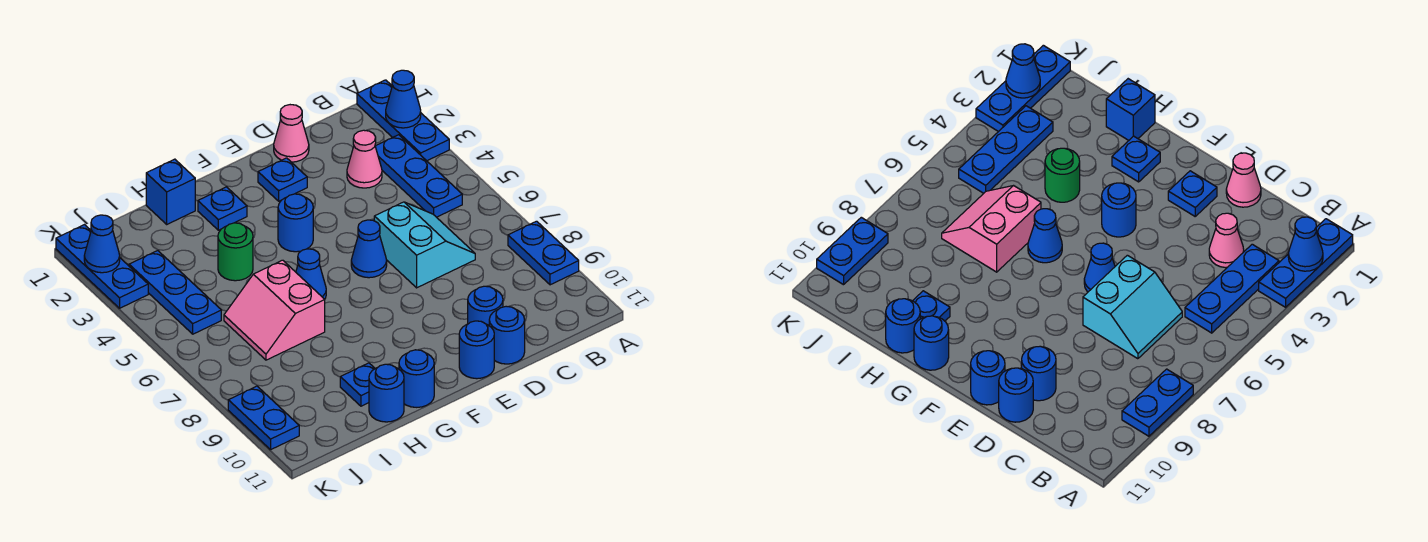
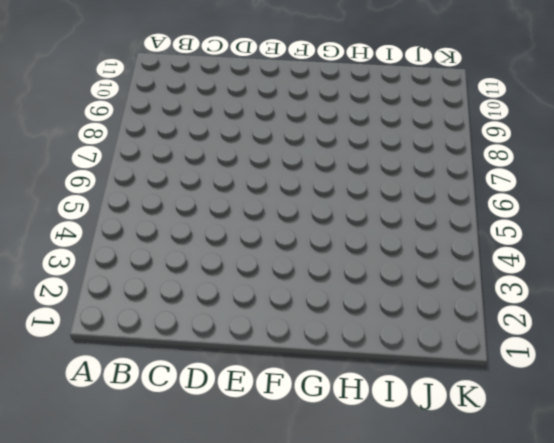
none -> blue plate A1:A3 level 1
none -> blue plate A8:A9 level 1
none -> blue plate B3:B5 level 1

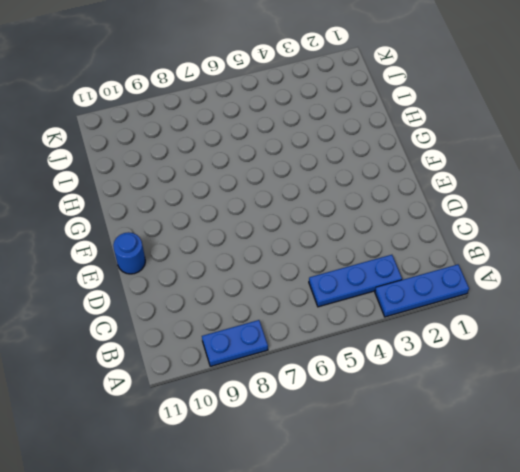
none -> pink cone C3 level 1
none -> cyan slope C6:D7 level 1 top D
none -> pink cone D1 level 1

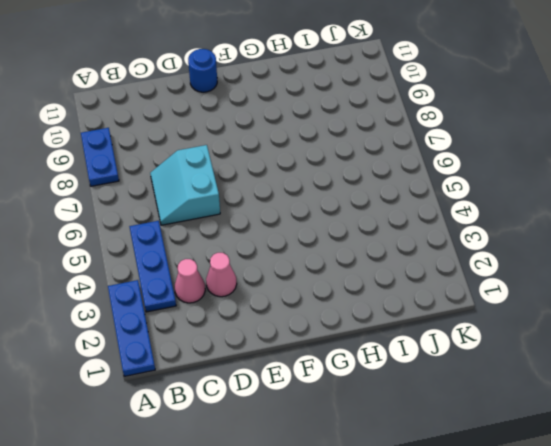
pink cone D3 level 1 -> pink cone D1 level 1
none -> blue round brick D10 level 1
none -> blue round brick D11 level 1
none -> blue plate E2 level 1

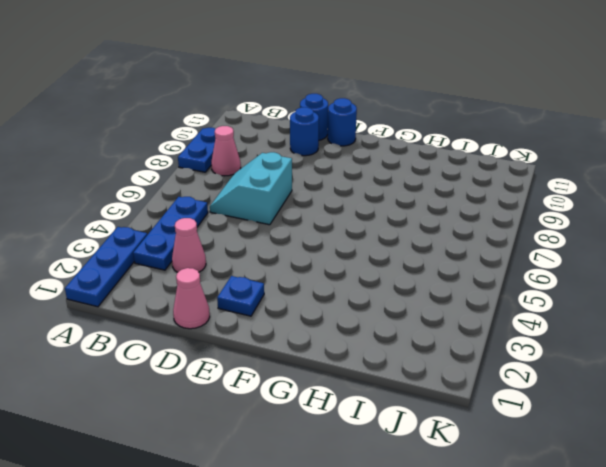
pink cone B8 level 1 -> none
none -> blue cone E6 level 1
none -> blue round brick F4 level 1
none -> blue plate G2 level 1

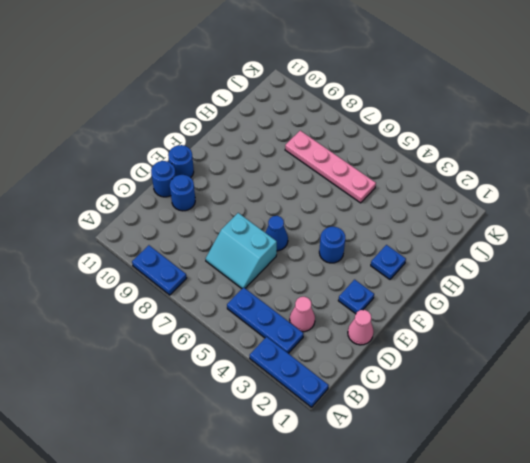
pink plate I5:I8 level 1 -> pink slope H6:I7 level 1 top H
none -> blue cone G6 level 1
none -> blue round brick G11 level 1
none -> blue brick H1 level 1

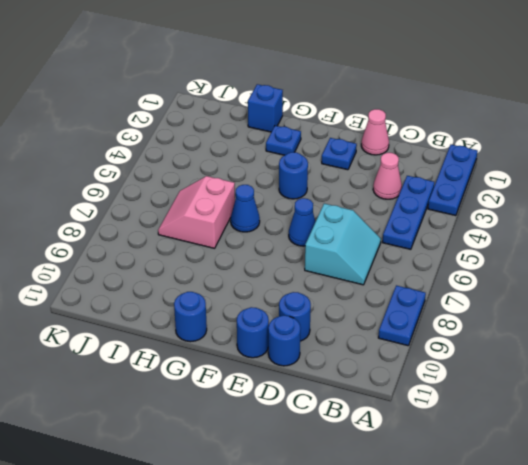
none -> green round brick H4 level 1
none -> blue plate H10 level 1
none -> blue round brick H11 level 1

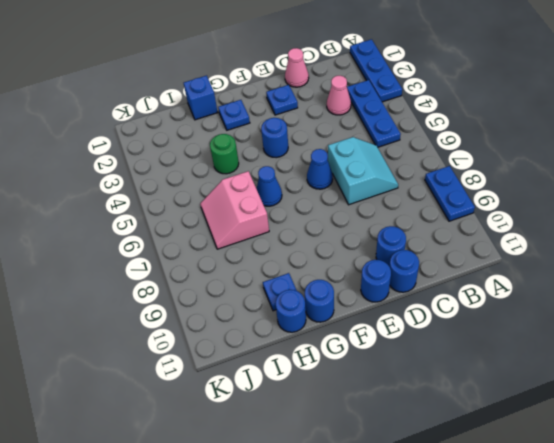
none -> blue plate J3:J5 level 1
none -> blue plate K1:K3 level 1
none -> blue plate K9:K10 level 1

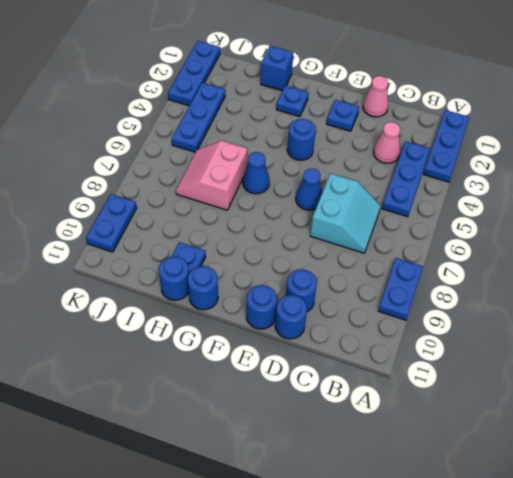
none -> green round brick H4 level 1
none -> blue cone A2 level 2
none -> blue cone K2 level 2

